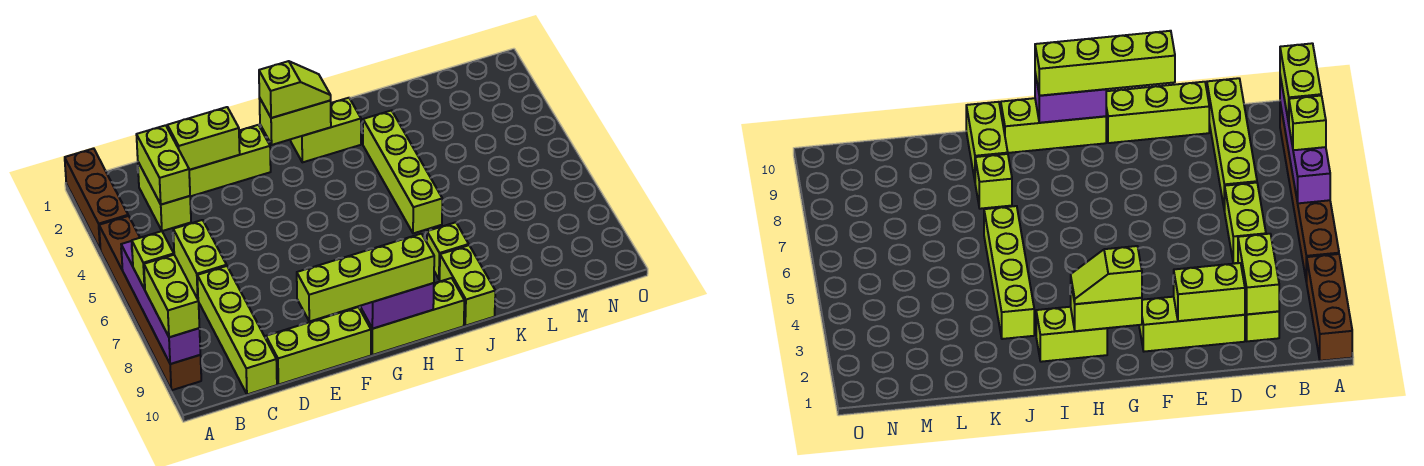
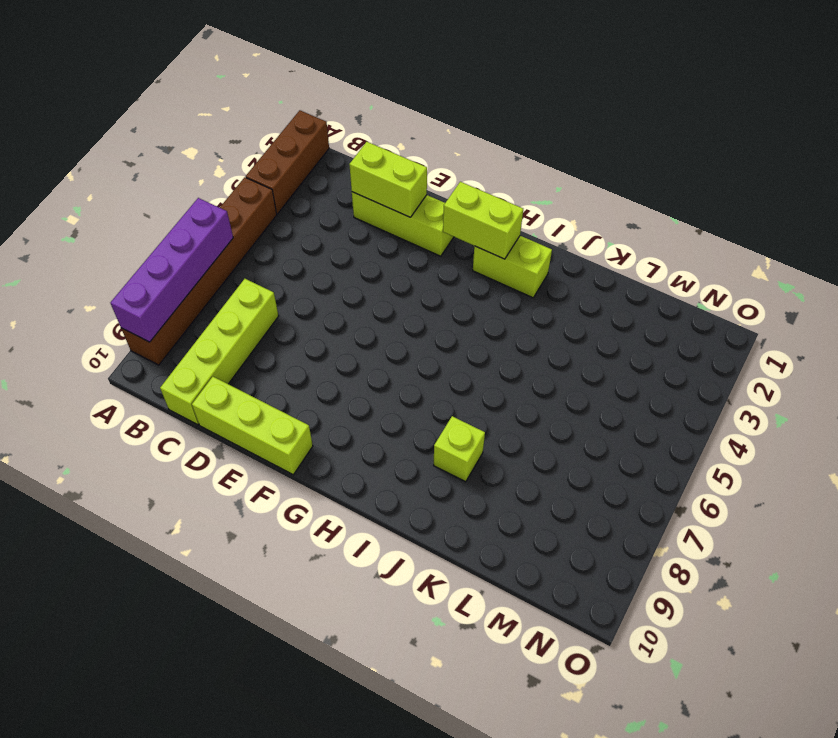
none -> lime brick C2:C3 level 1
none -> lime brick C5:C6 level 1
none -> lime brick G10:I10 level 1

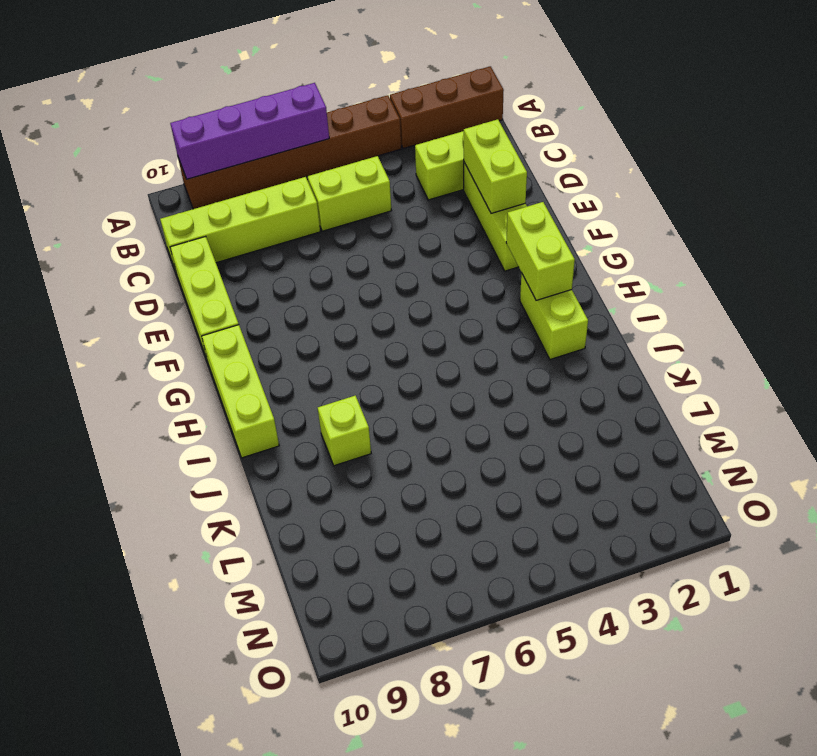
none -> lime brick J3:J6 level 1
none -> lime brick J9:J10 level 1
none -> lime brick C2:C3 level 2

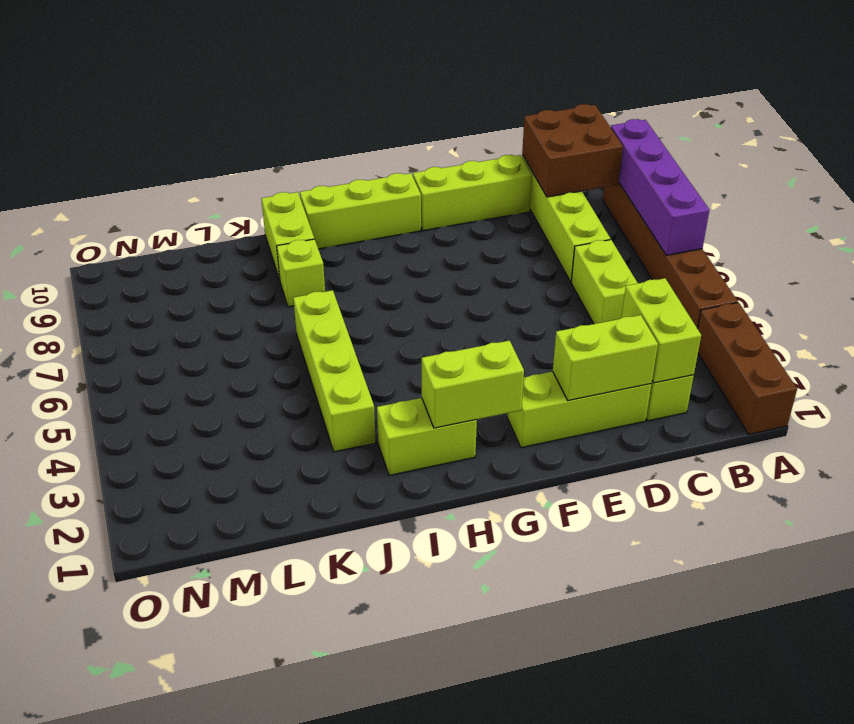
brown brick B9:C10 level 2 -> none
none -> purple brick G10:H10 level 2
none -> lime brick A7 level 3
none -> lime brick A8:A9 level 3

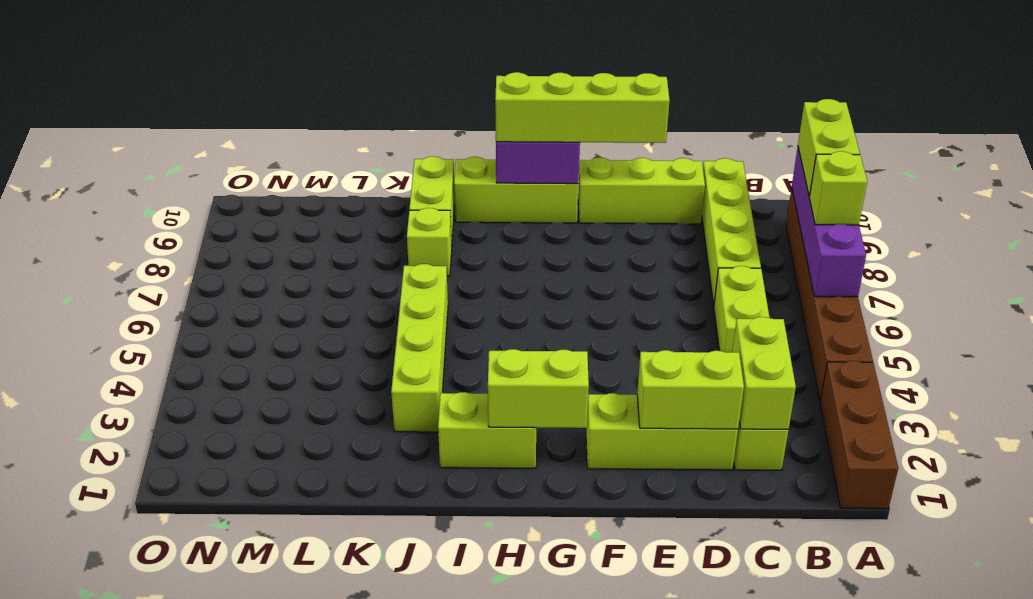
none -> lime slope G2:H2 level 3 top G

